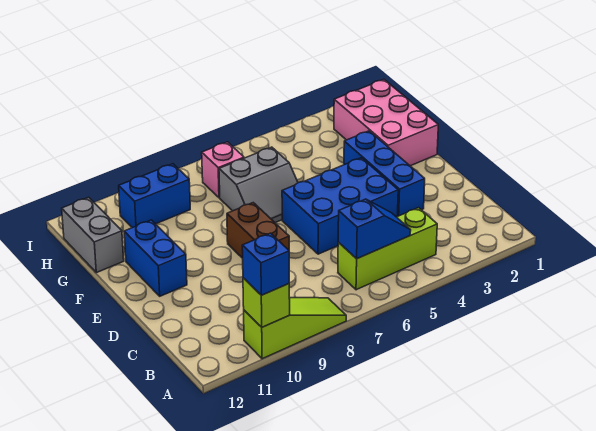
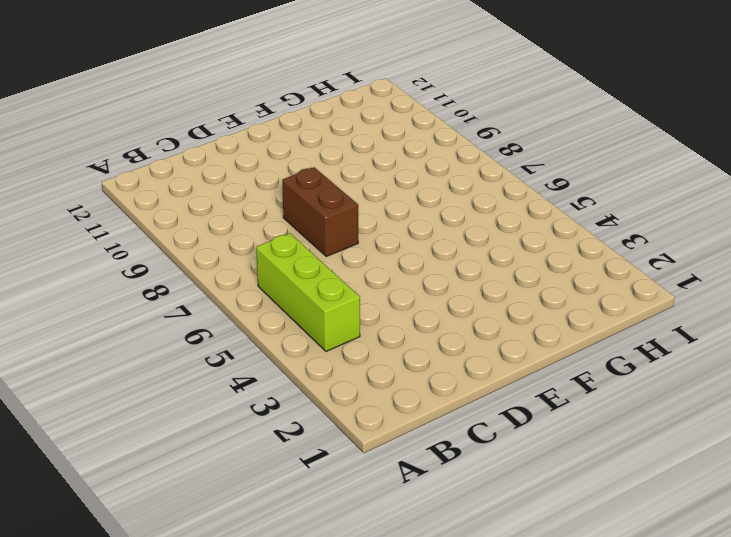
brown brick D7:D8 level 1 -> brown brick D8:E8 level 1
none -> lime slope A8:A10 level 1 top 10
none -> blue brick D3:F3 level 1
none -> blue brick D4:E6 level 1

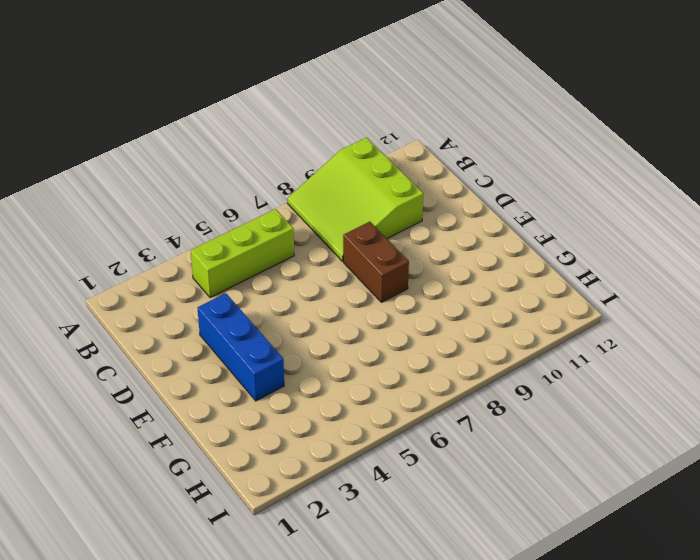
lime slope A8:C10 level 1 top 10 -> lime slope A8:A10 level 1 top 10
none -> blue brick D4:E6 level 1
none -> blue brick E11:F11 level 1
none -> pink brick F1:H2 level 1

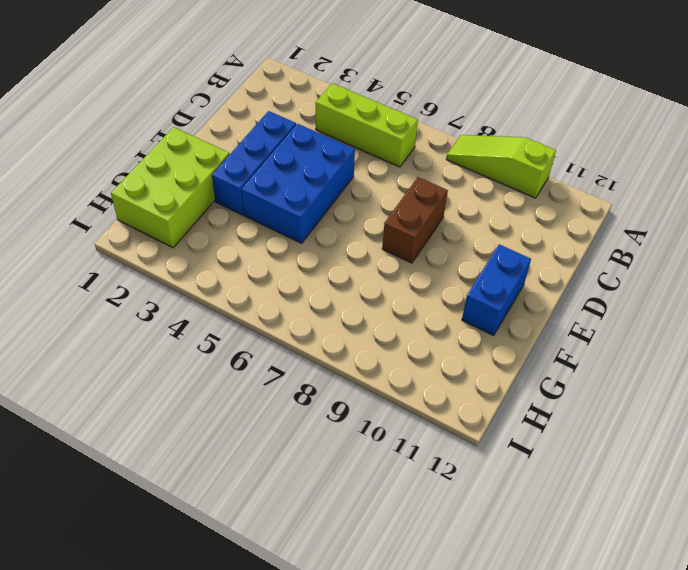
blue brick D4:F5 level 1 -> blue brick D4:E6 level 1
lime brick F1:H2 level 1 -> pink brick F1:H2 level 1
none -> grey slope F6:G7 level 1 top G
none -> grey brick G12:H12 level 1
none -> pink brick H7 level 1

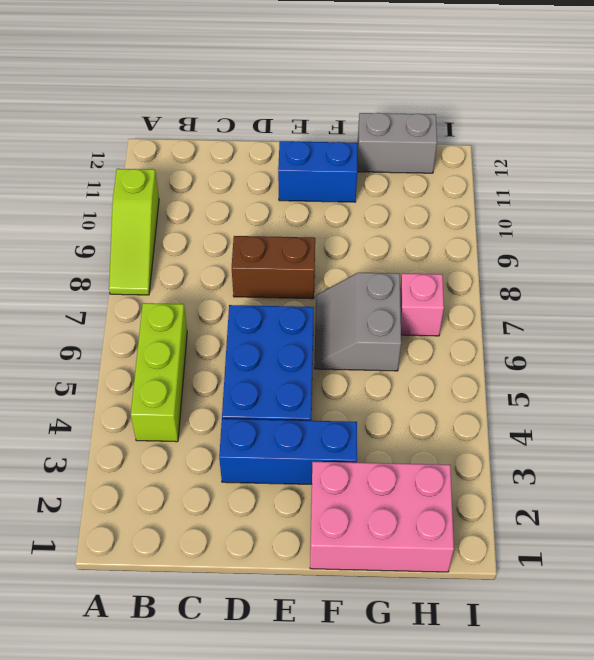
none -> blue brick H9:H10 level 1
none -> lime brick A10 level 2
none -> blue slope B5:B6 level 2 top 6

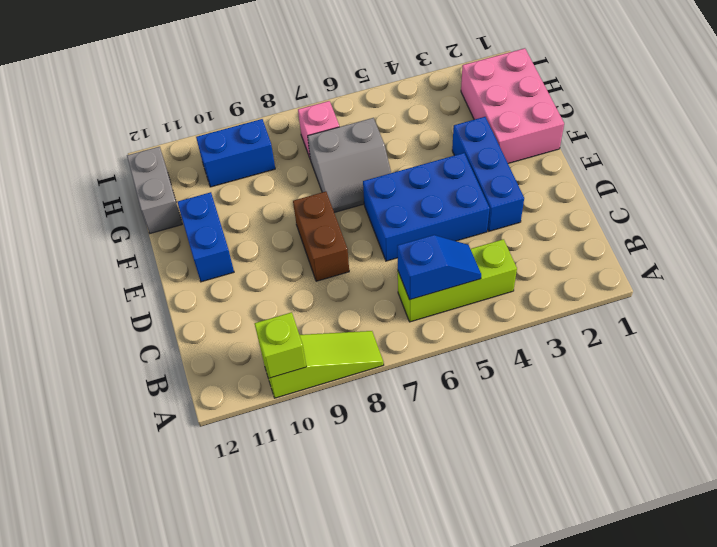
none -> blue brick A10 level 3

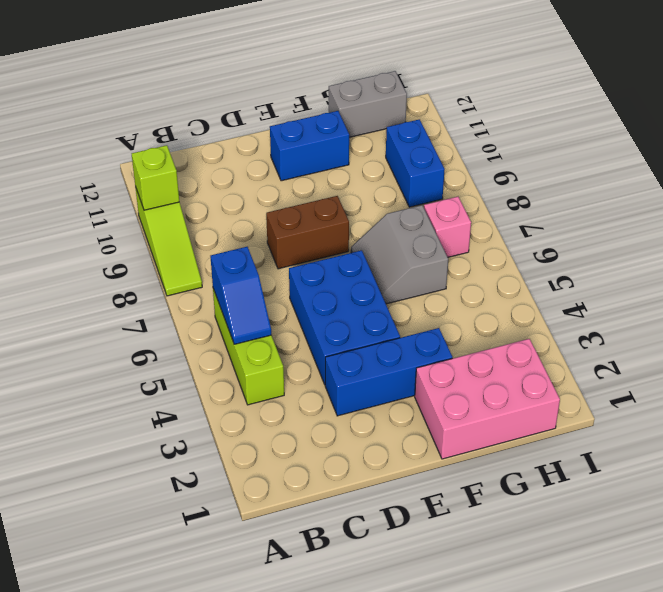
none -> blue brick A10 level 3

